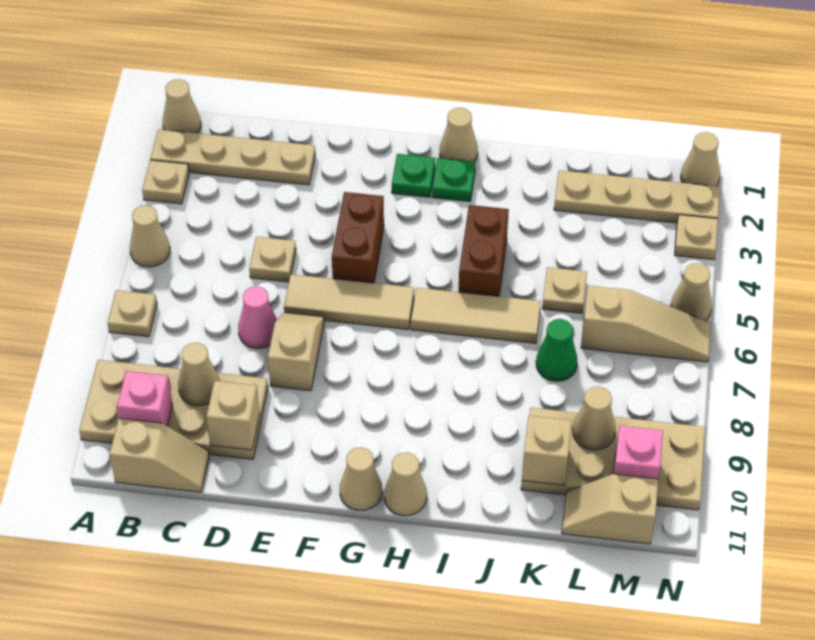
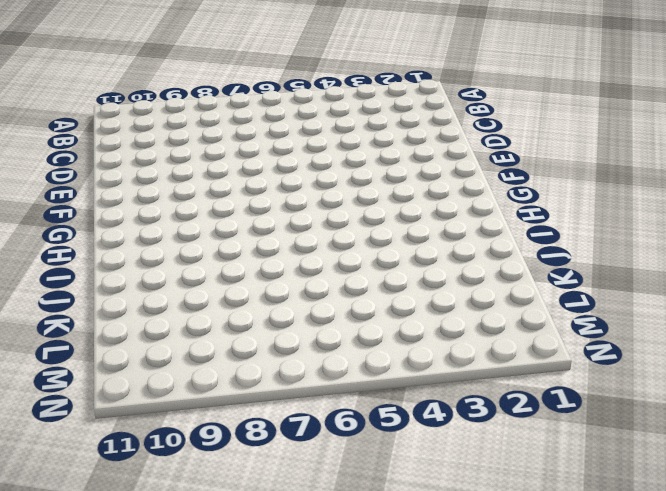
none -> tan cone A1 level 1
none -> tan plate A2:D2 level 1
none -> tan plate A3 level 1
none -> tan cone A5 level 1

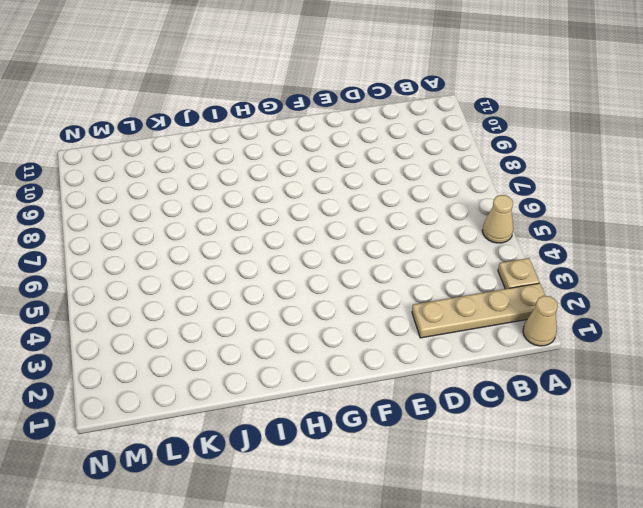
none -> tan plate A7 level 1
none -> tan plate A9:D10 level 1
none -> tan slope B11:C11 level 1 top B
none -> tan plate D5 level 1

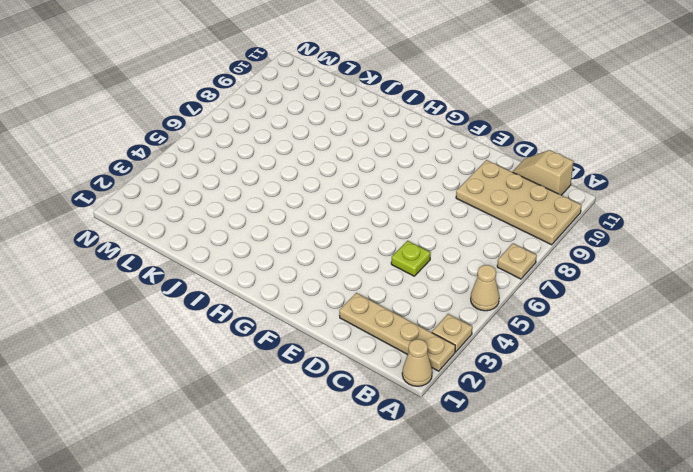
lime plate D5 level 1 -> tan plate D5 level 1
none -> pink cone D7 level 1
none -> tan tile E6:G6 level 1
none -> tan slope E7:E8 level 1 top 8
none -> brown brick F4:F5 level 1

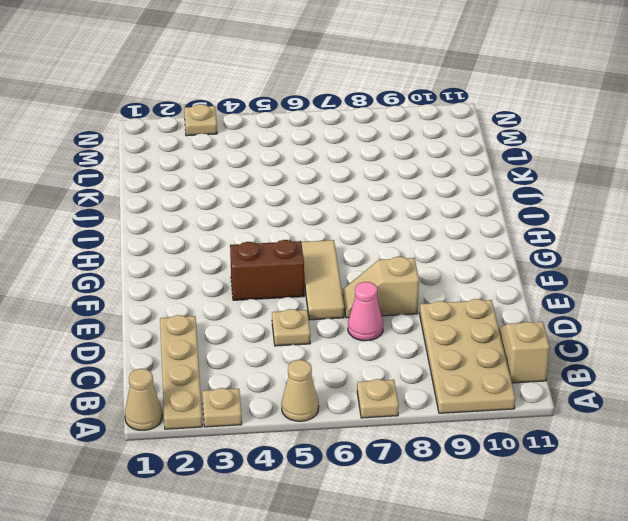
none -> green plate G2 level 1
none -> tan cone G11 level 1
none -> tan cone H1 level 1
none -> green plate H2 level 1

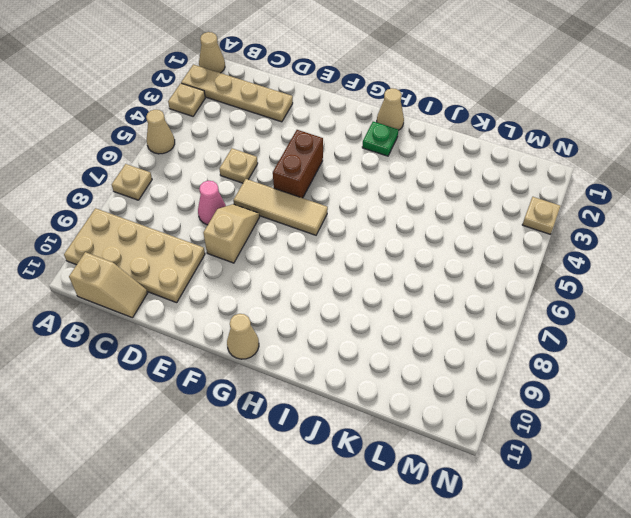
none -> green plate G2 level 1
none -> tan tile H6:J6 level 1
none -> tan cone H11 level 1
none -> brown brick I4:I5 level 1

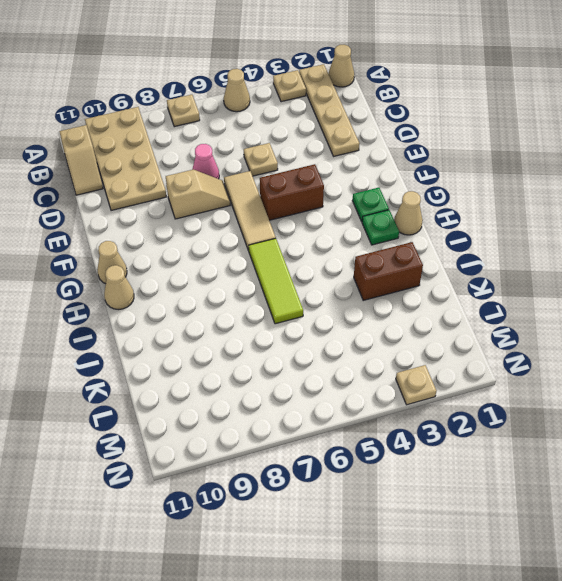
lime tile H6:J6 level 1 -> tan tile H6:J6 level 1
brown brick J2:J3 level 1 -> brown brick I4:I5 level 1
none -> tan plate K2:N2 level 1
none -> tan plate K5 level 1
none -> green cone K7 level 1
none -> tan plate K9:N10 level 1

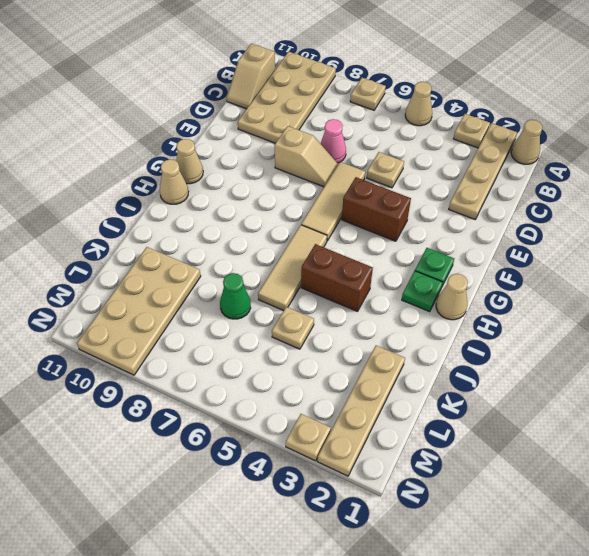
none -> tan slope L6:N6 level 1 top L
none -> tan slope L11:M11 level 1 top M
none -> tan cone N1 level 1
none -> tan cone N5 level 1

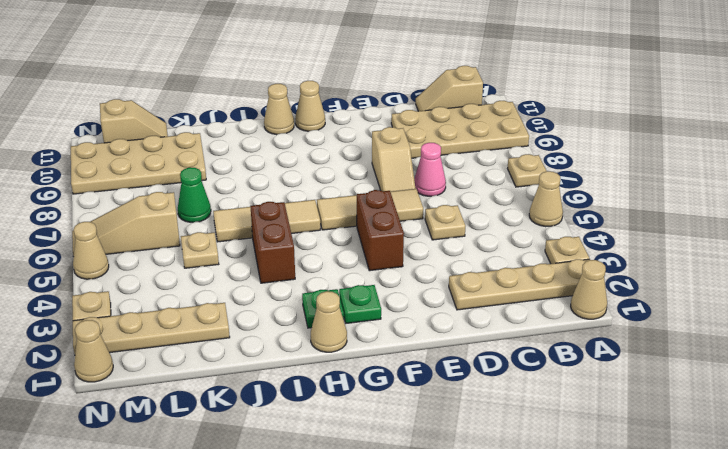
none -> pink brick B10 level 2
none -> tan cone C9 level 2
none -> tan brick D10 level 2
none -> tan brick K10 level 2

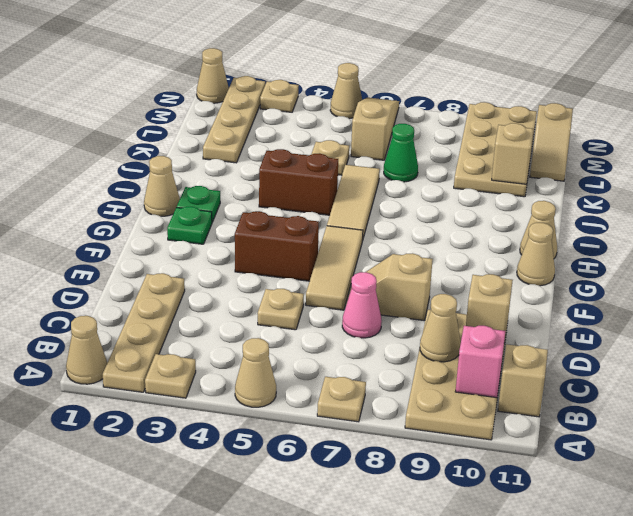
none -> tan cone L9 level 2
none -> pink brick M10 level 2

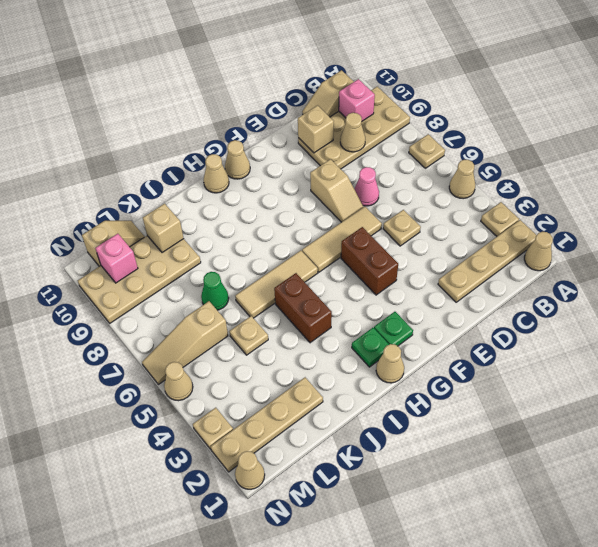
none -> tan cone L9 level 2

